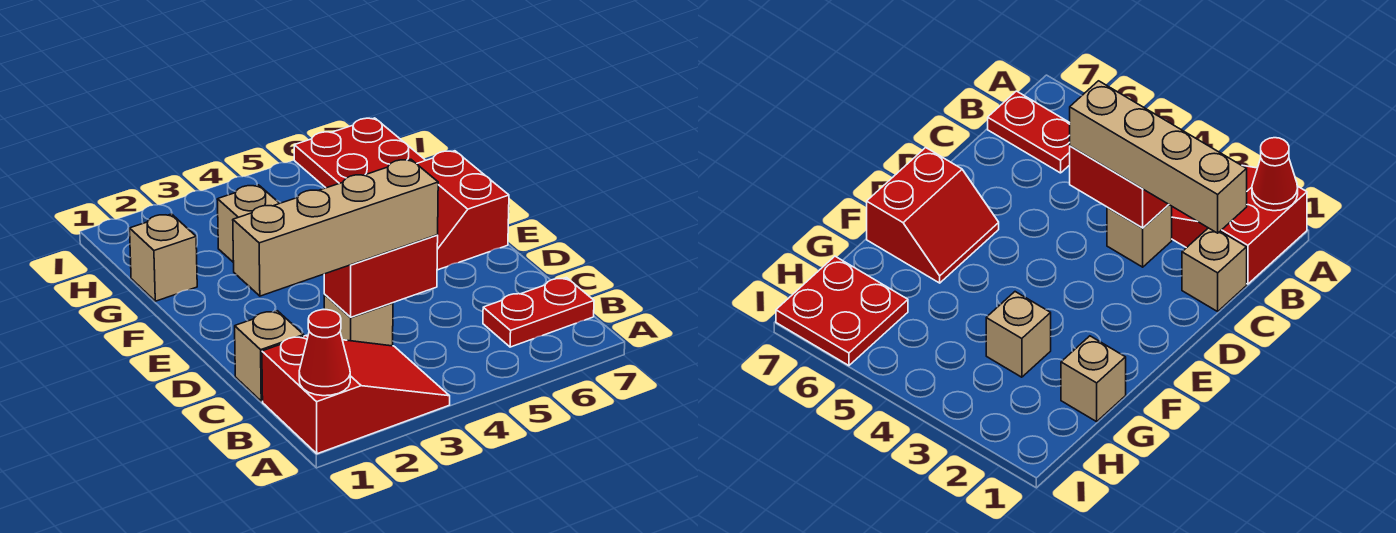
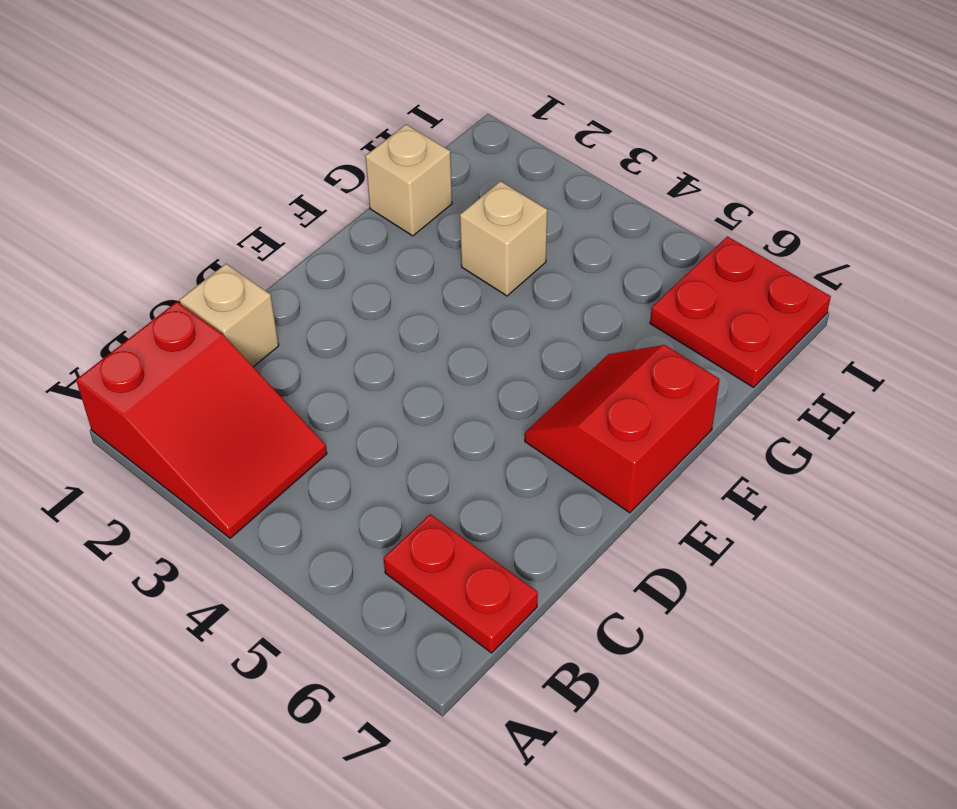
none -> tan brick C3 level 1
none -> red cone A1 level 2

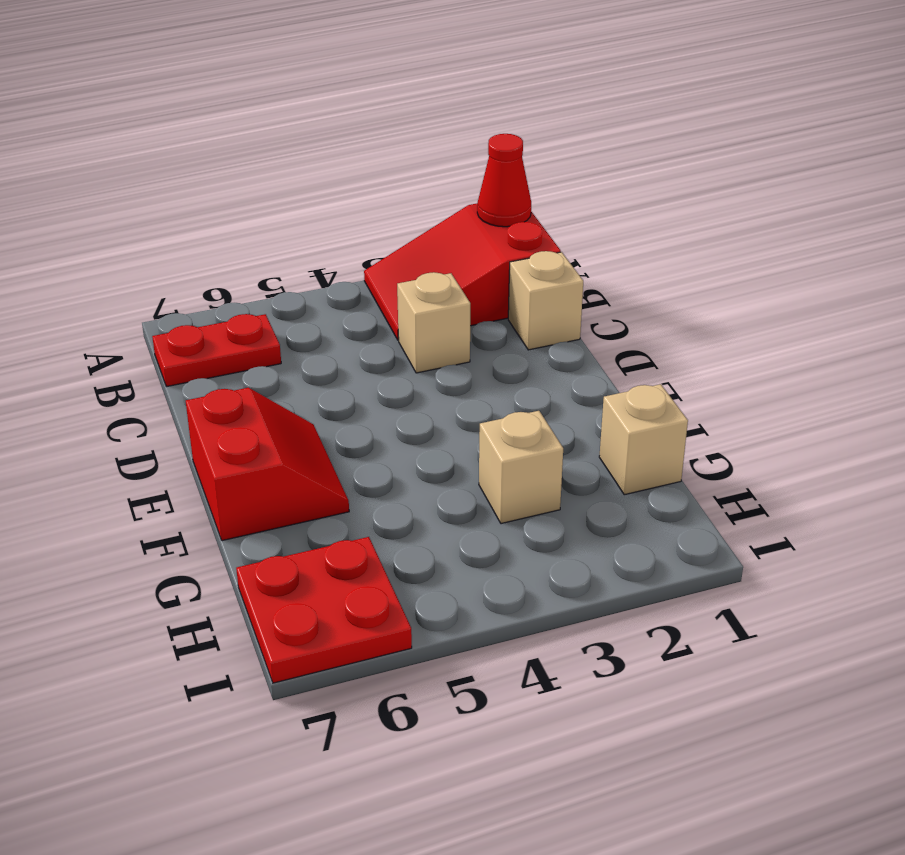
none -> red brick C3:C4 level 2
none -> tan brick C1:C4 level 3

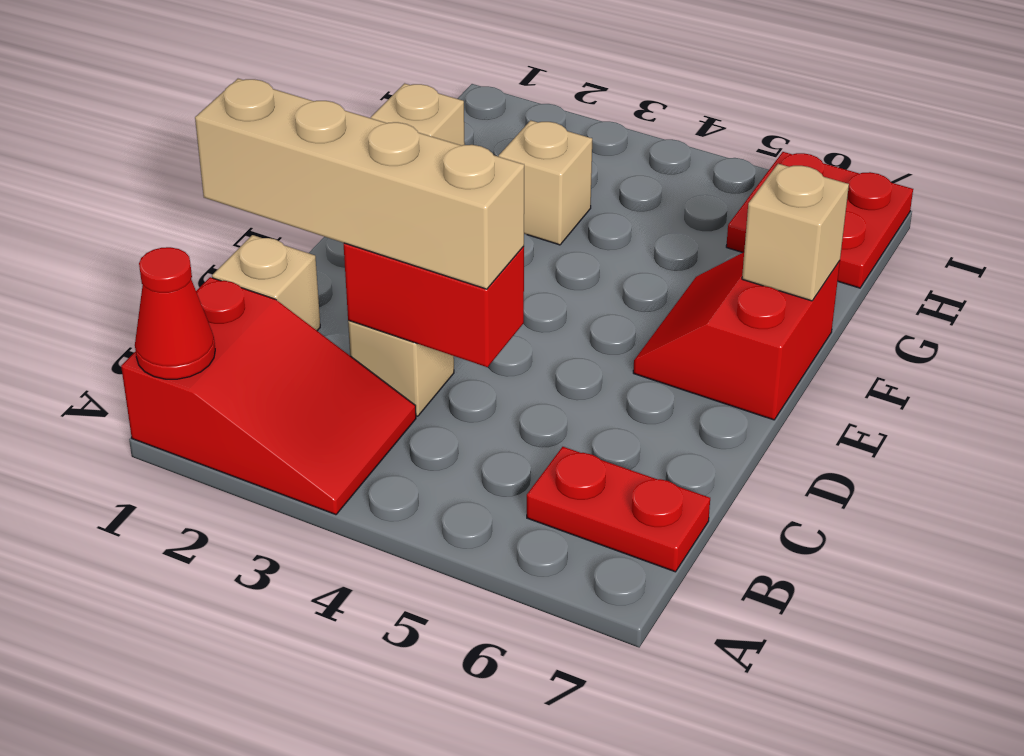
tan brick F7 level 2 -> none

